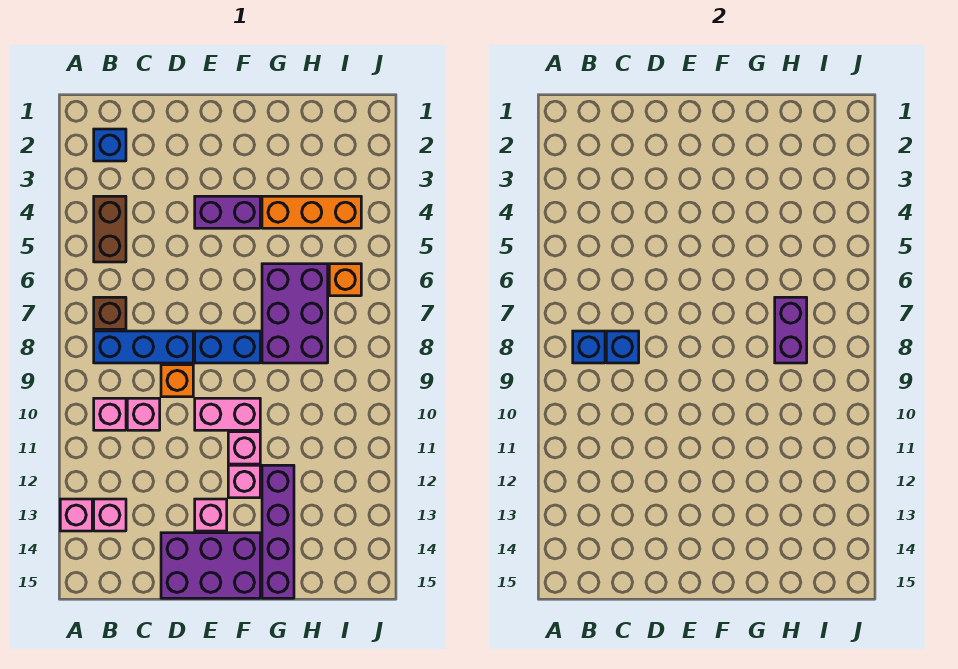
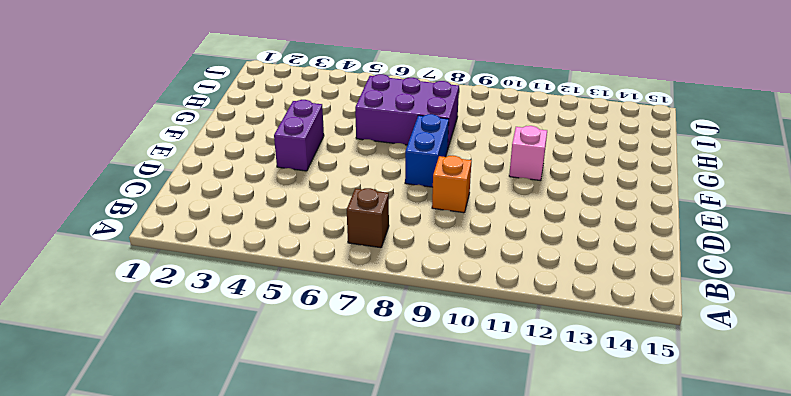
none -> pink brick A13 level 1
none -> blue brick B2 level 1
none -> brown brick B4:B5 level 1

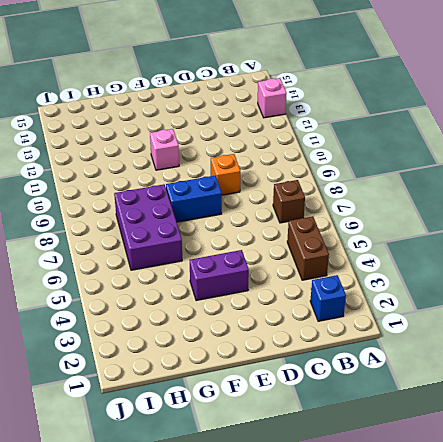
none -> blue brick B8:D8 level 1
none -> pink brick B10 level 1
none -> pink brick B13 level 1

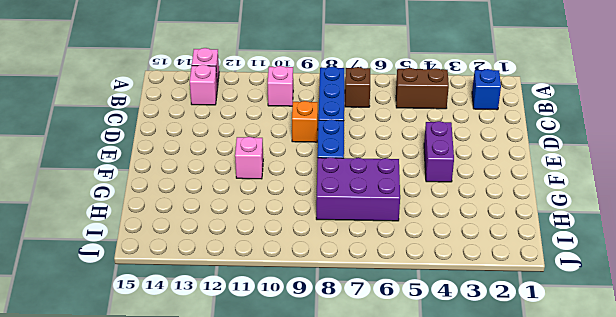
none -> pink brick C10 level 1
none -> purple brick D14:F15 level 1
none -> pink brick E10:F10 level 1

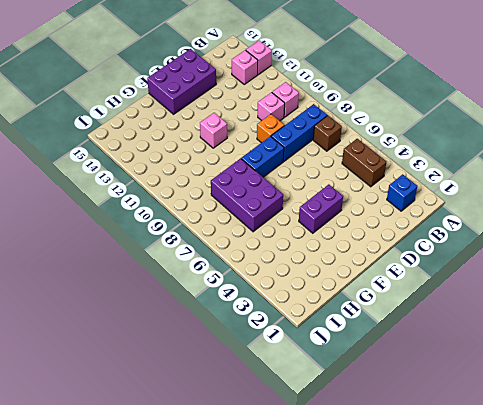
none -> pink brick E10:F10 level 1
none -> pink brick E13 level 1
none -> pink brick F12 level 1

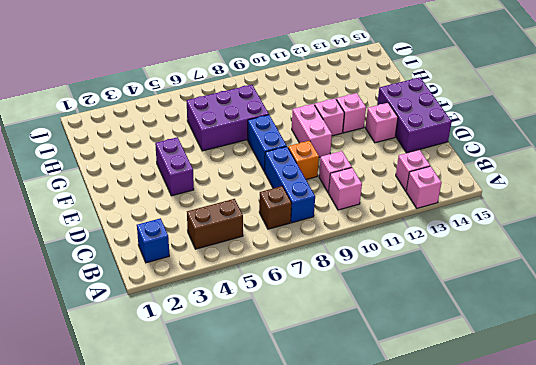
none -> orange brick G4:I4 level 1
none -> purple brick G12:G15 level 1
none -> orange brick I6 level 1

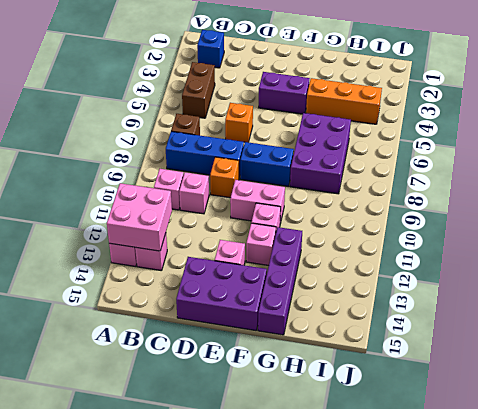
pink brick A12:B13 level 2 -> none
orange brick D6 level 1 -> orange brick I6 level 1
none -> blue brick B8 level 2
none -> blue brick C8 level 2
none -> purple brick H7:H8 level 2

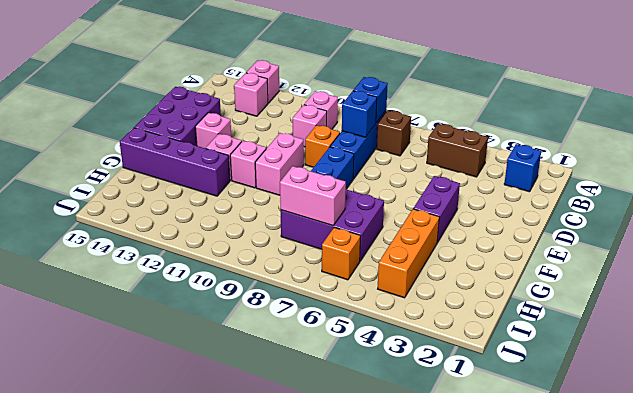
pink brick H7:H8 level 2 -> purple brick H7:H8 level 2

